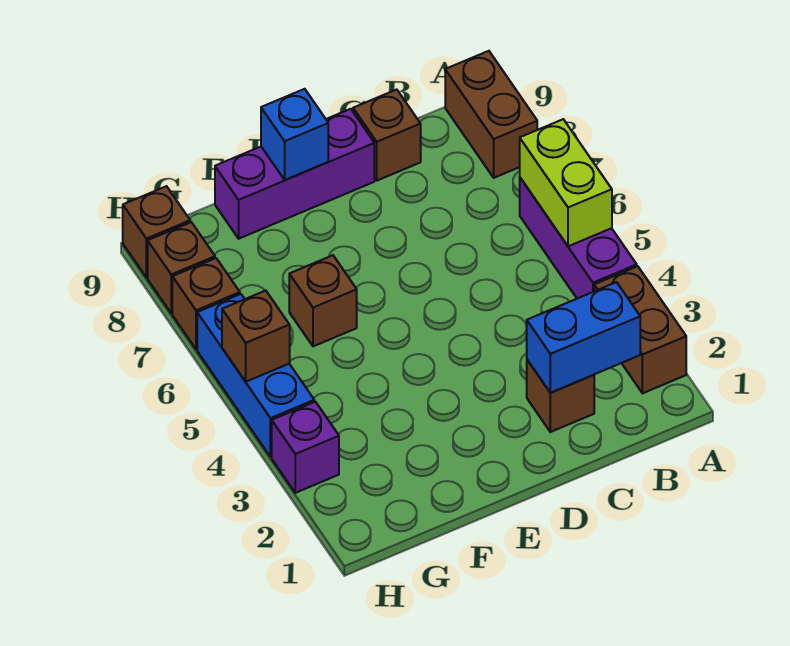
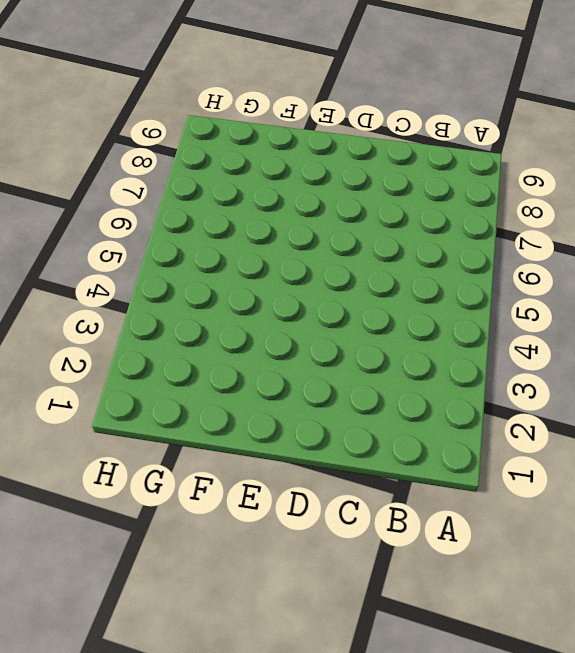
none -> brown brick A2:A3 level 1
none -> purple brick A4:A6 level 1
none -> brown brick A8:A9 level 1

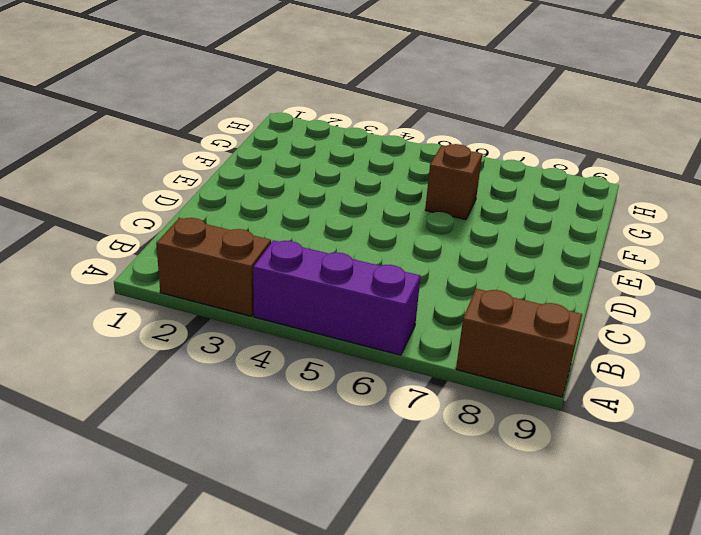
none -> brown brick C2 level 1
none -> brown brick C9 level 1
none -> purple brick D9:F9 level 1

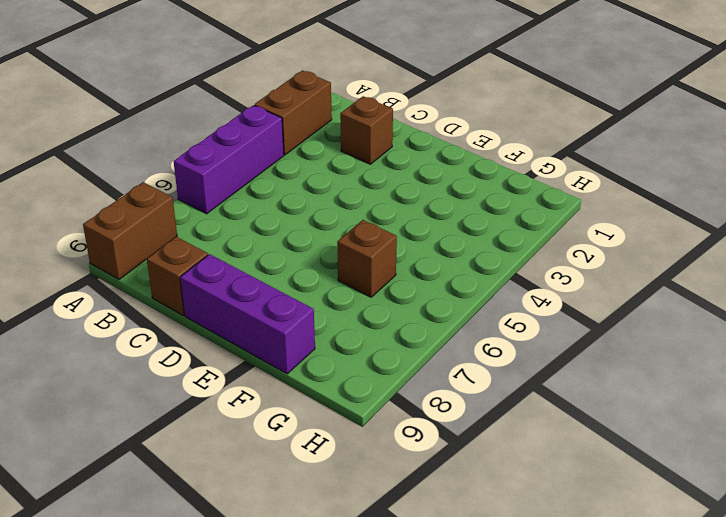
none -> purple brick H3 level 1
none -> blue brick H4:H6 level 1
none -> brown brick H7 level 1

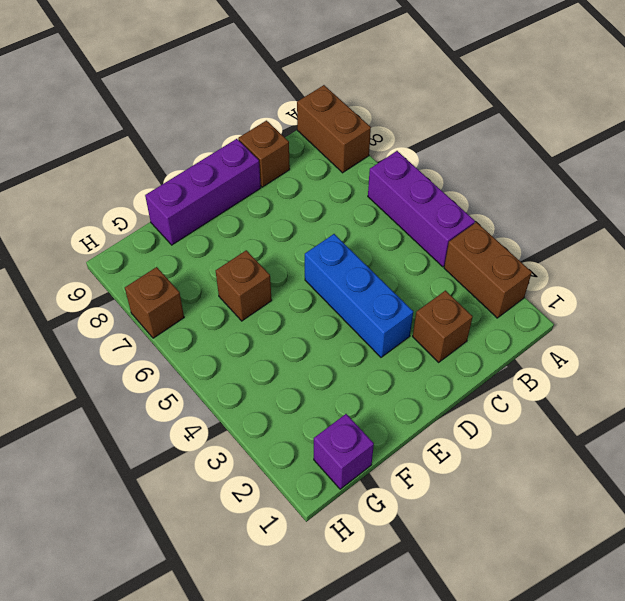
blue brick D3:D5 level 1 -> blue brick H4:H6 level 1
purple brick G1 level 1 -> purple brick H3 level 1
none -> brown brick H8 level 1
none -> brown brick H9 level 1
none -> lime brick A5:A6 level 2

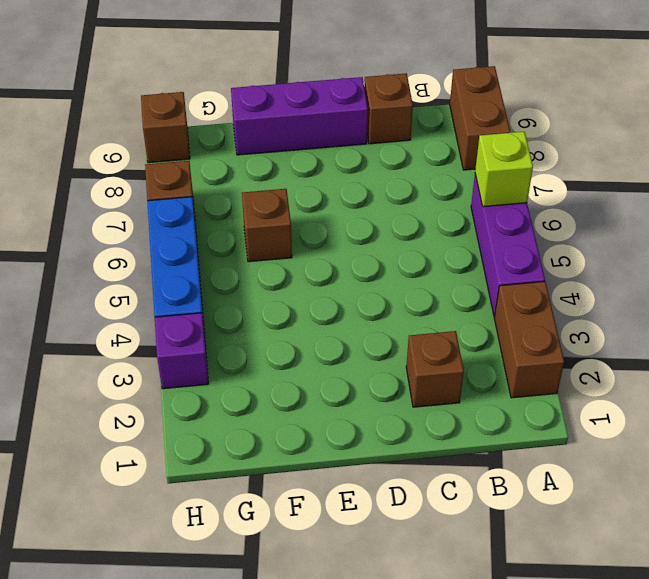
lime brick A6 level 2 -> lime brick A5:A6 level 2
none -> brown brick H8 level 1
none -> blue brick B2:C2 level 2
none -> blue brick E9 level 2

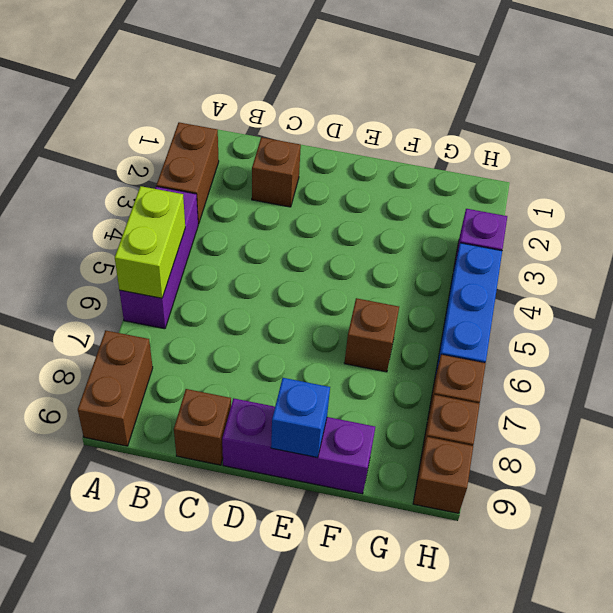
none -> blue brick B2:C2 level 2
none -> brown brick H5 level 2

